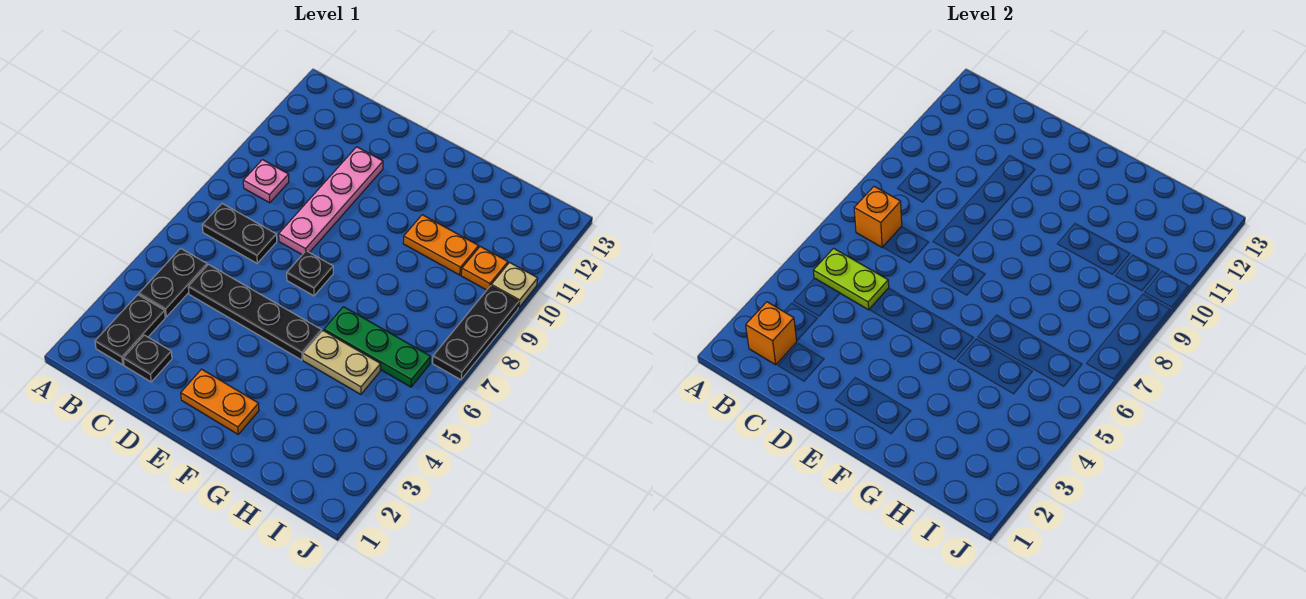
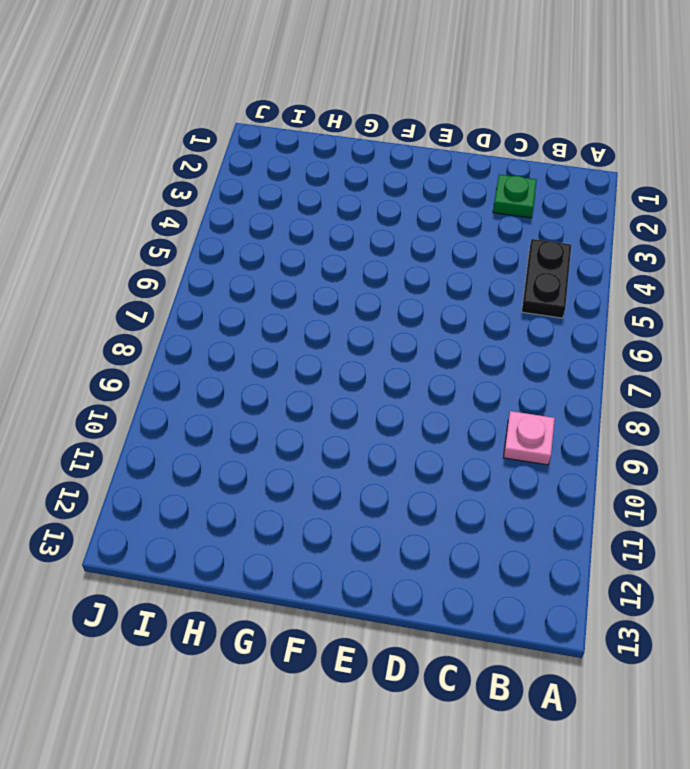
green plate C2 level 1 -> black plate C2 level 1
none -> black plate B2:B3 level 1
none -> black plate B7:C7 level 1
none -> black plate C5:F5 level 1

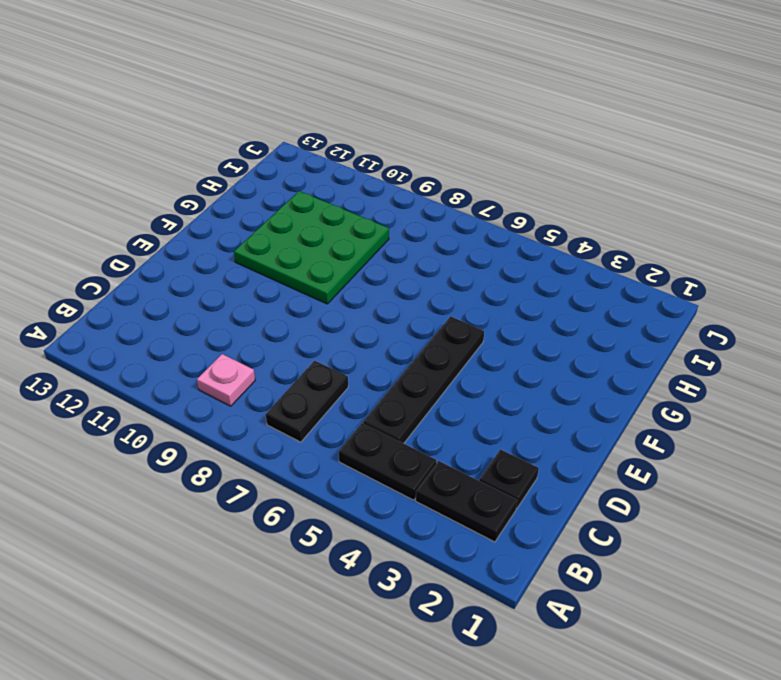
green plate F9:H11 level 1 -> orange plate G10:H10 level 1
none -> pink plate D8:D11 level 1
none -> orange plate E2:F2 level 1
none -> black plate E7 level 1

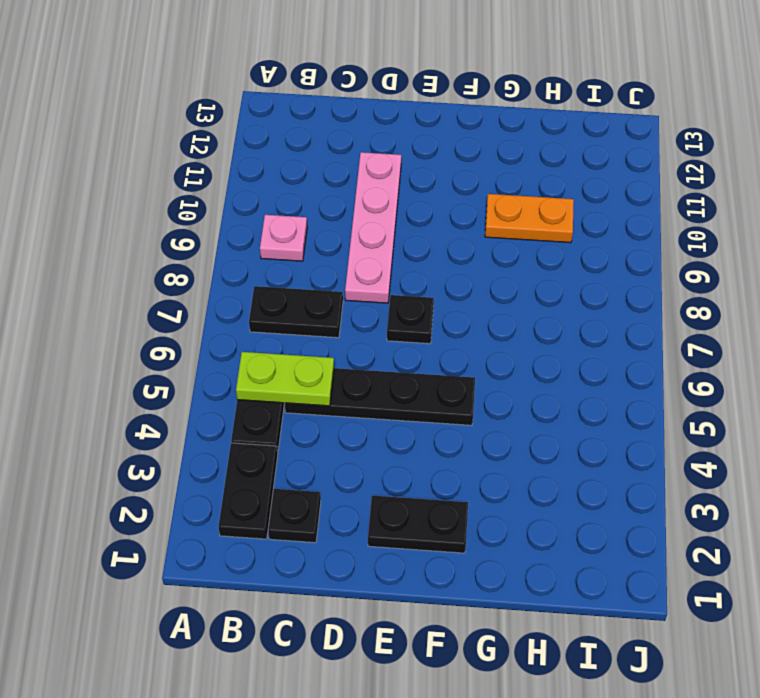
black plate E2:F2 level 1 -> orange plate E2:F2 level 1
none -> tan plate G5:H5 level 1
none -> green plate G6:I6 level 1
none -> orange plate I10 level 1

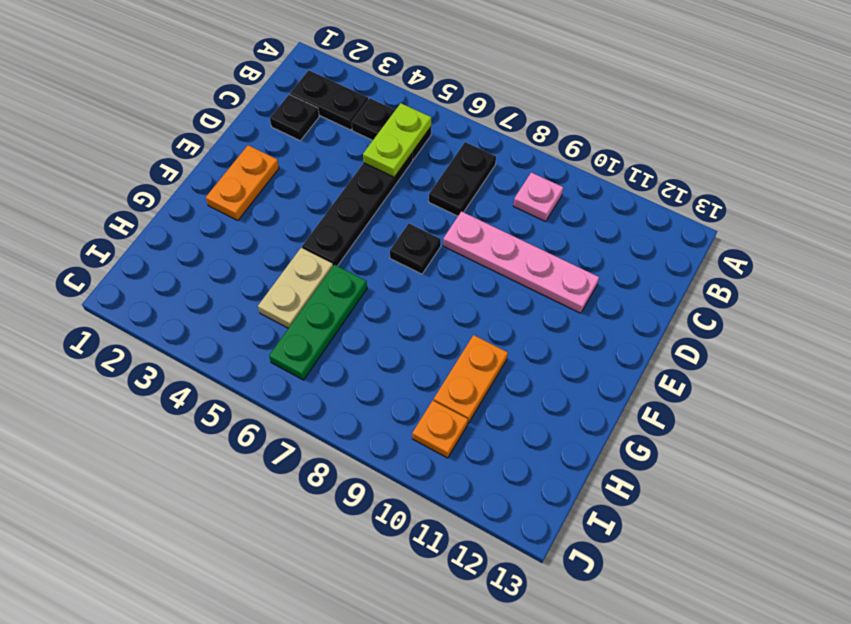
none -> black plate J7:J9 level 1
none -> tan plate J10 level 1
none -> orange brick B2 level 2

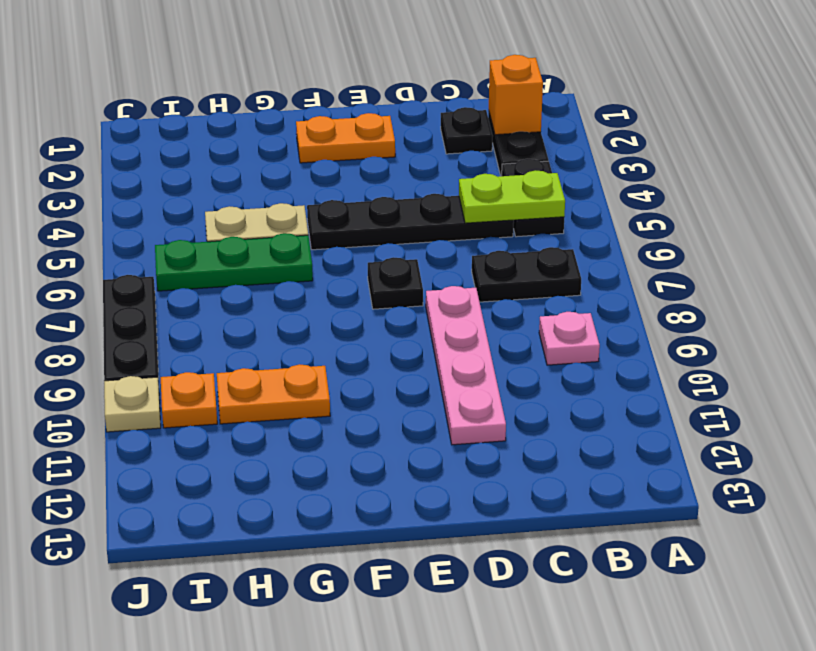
none -> orange brick B7 level 2

